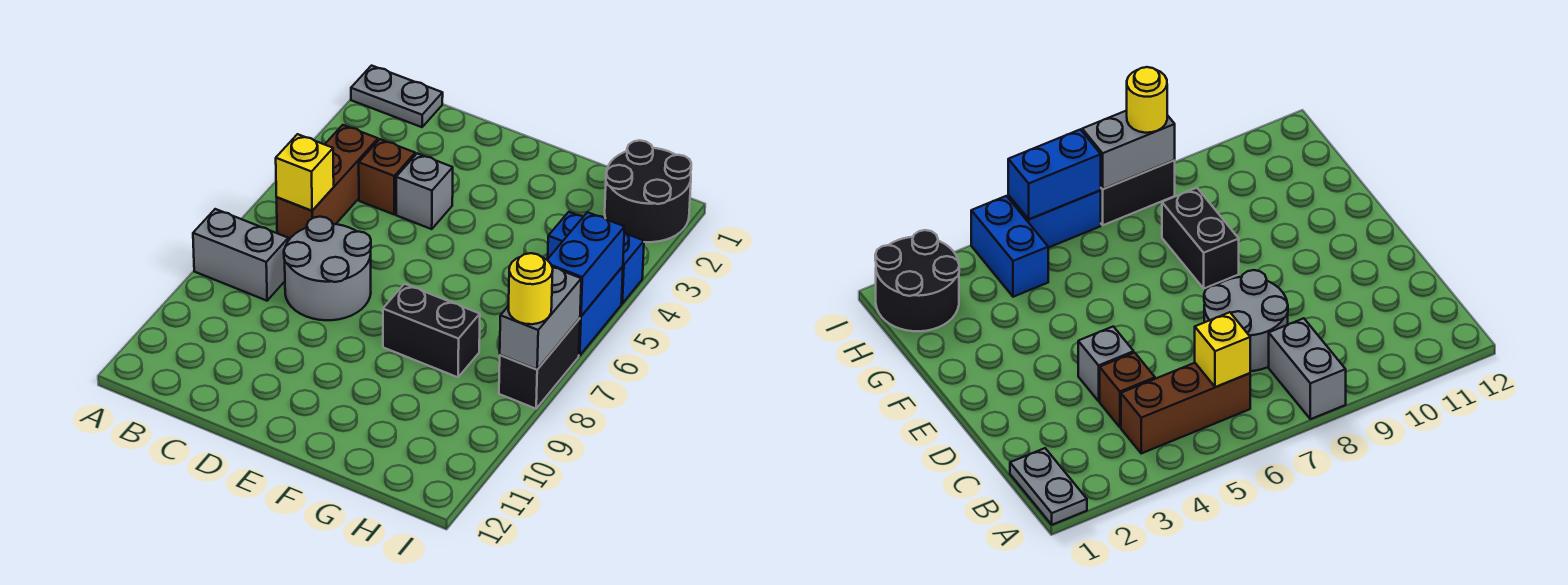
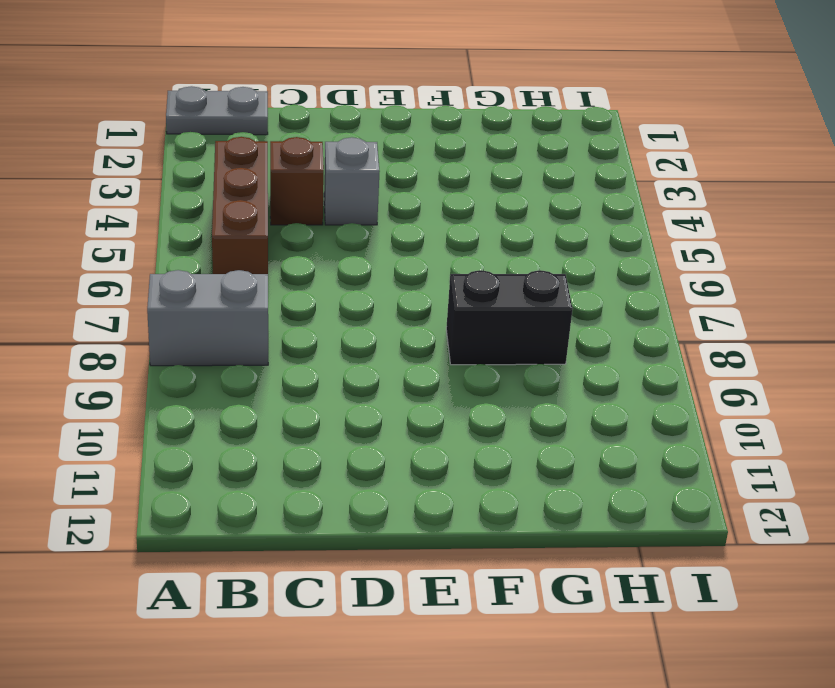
none -> grey round brick C7:D8 level 1
none -> black round brick H1:I2 level 1
none -> blue brick H4:I4 level 1

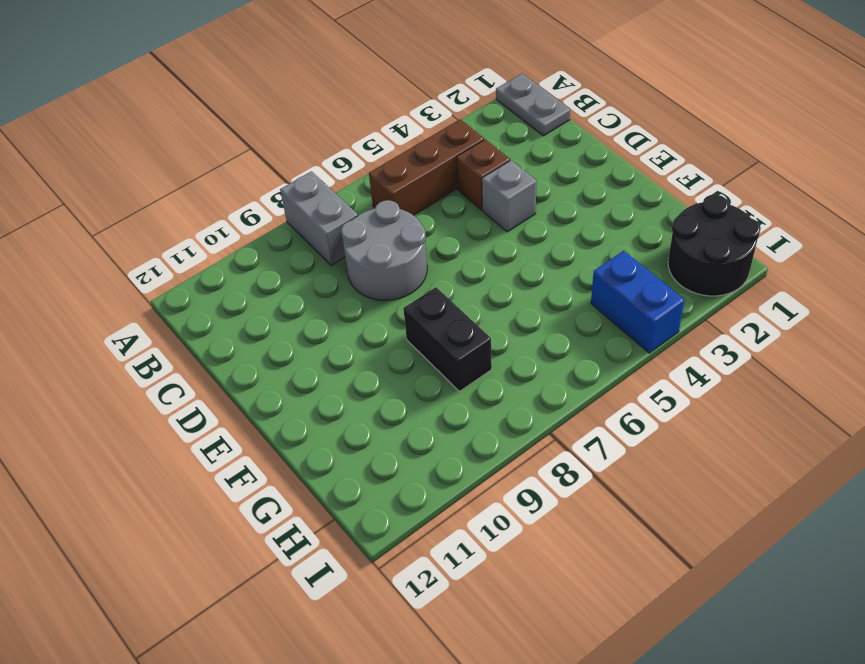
none -> blue brick I5:I6 level 1
none -> black brick I7:I8 level 1
none -> yellow brick B6 level 2

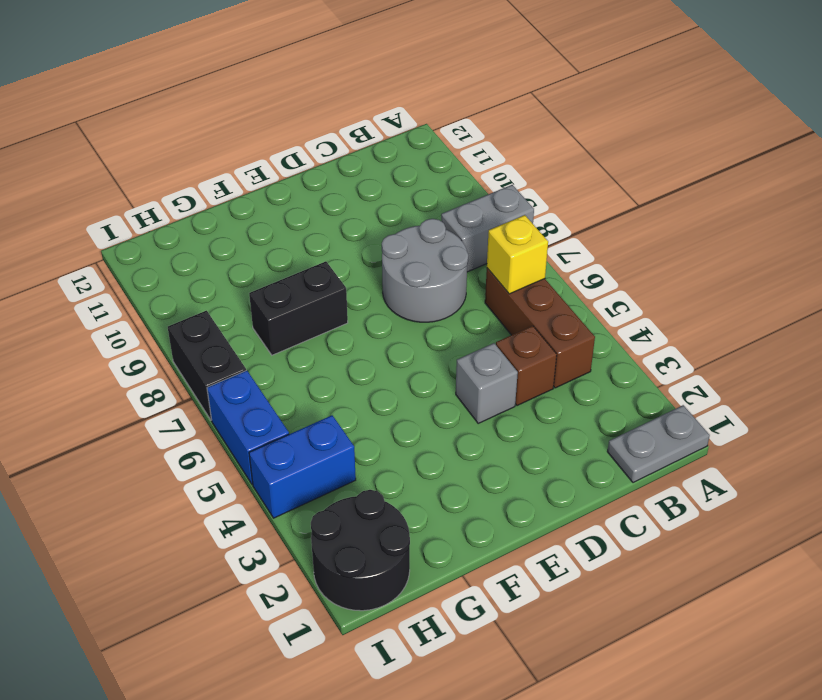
none -> blue brick I5:I6 level 2
none -> grey brick I7:I8 level 2
none -> yellow round brick I8 level 3

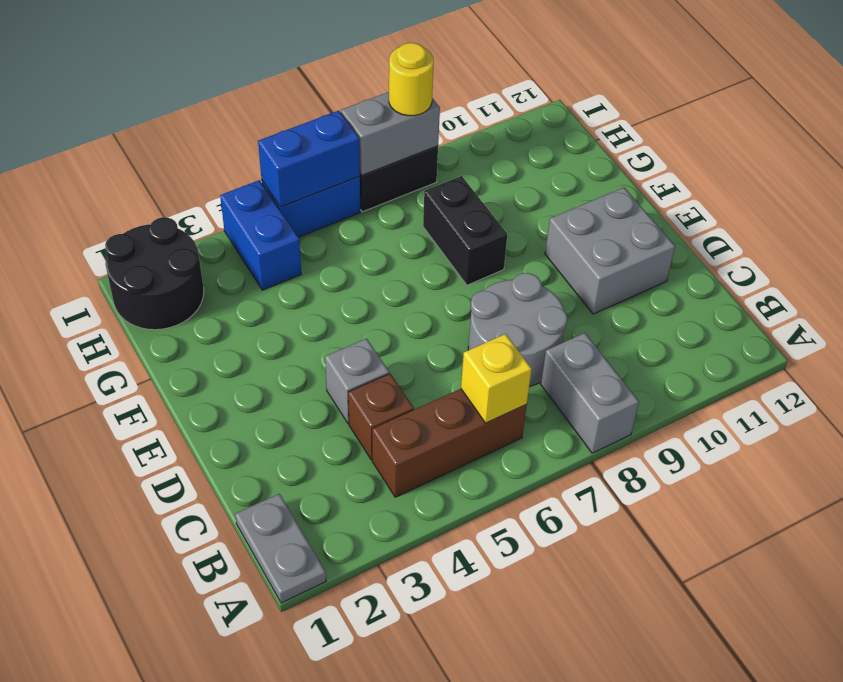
grey brick D10:E11 level 1 -> none

